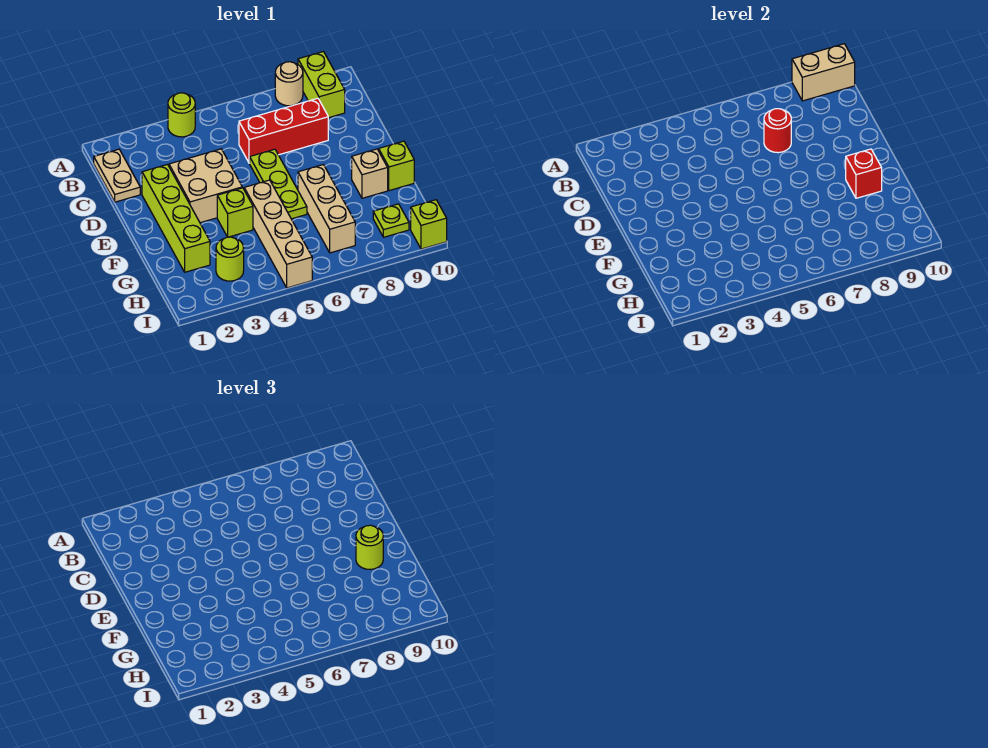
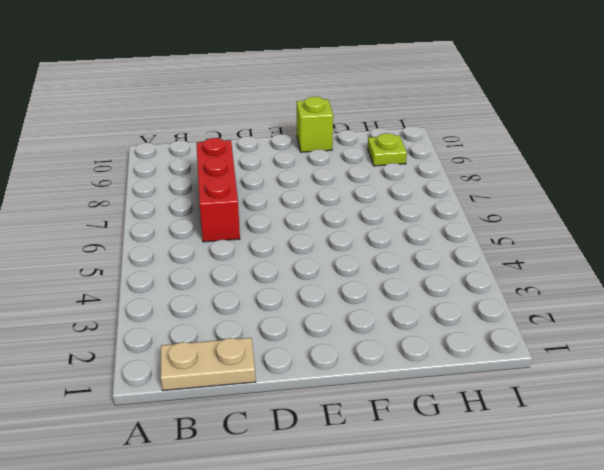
none -> lime round brick A4 level 1
none -> tan round brick A8 level 1
none -> lime brick A9:B9 level 1

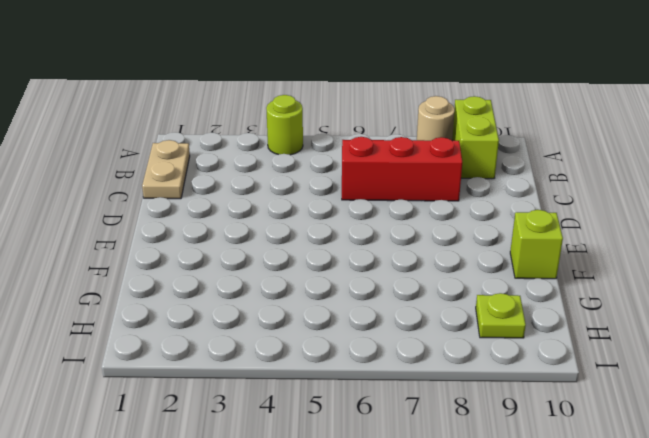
none -> lime brick D2:G2 level 1
none -> tan brick D3:E4 level 1
none -> lime plate D6:F6 level 1

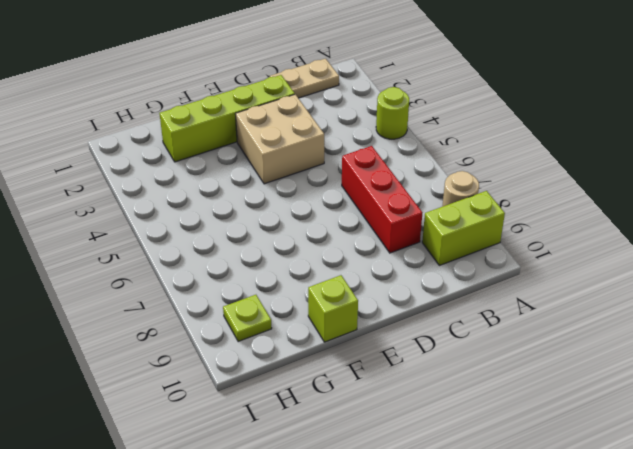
none -> lime plate D6:F6 level 1
none -> lime brick F4 level 1
none -> tan brick F5:I5 level 1

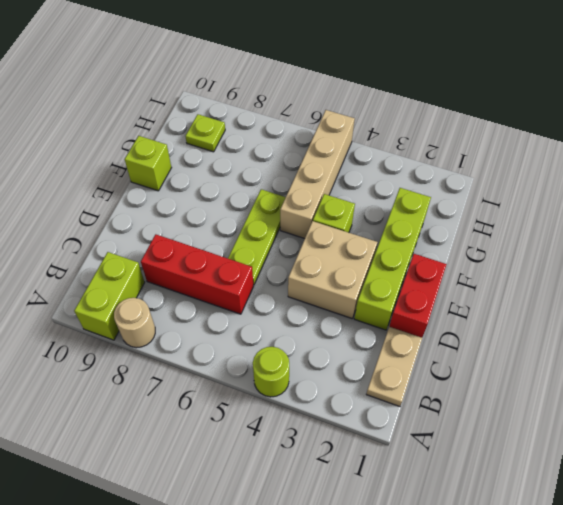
red brick D1:E1 level 1 -> none
none -> tan brick F7:H7 level 1
none -> tan brick F9 level 1
none -> lime round brick H3 level 1

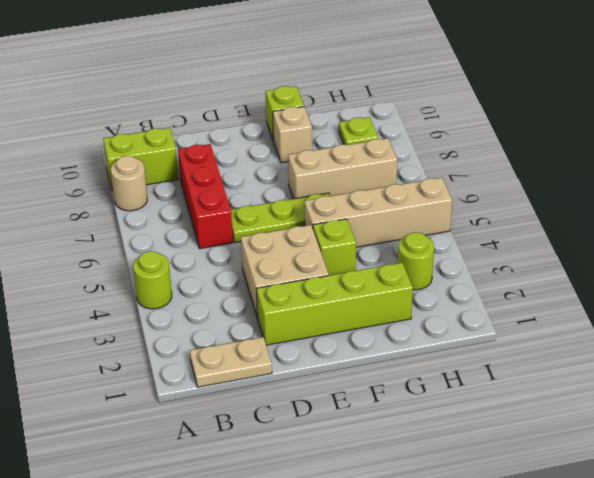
none -> lime brick I10 level 1
none -> tan brick A9:A10 level 2
none -> red round brick C7 level 2

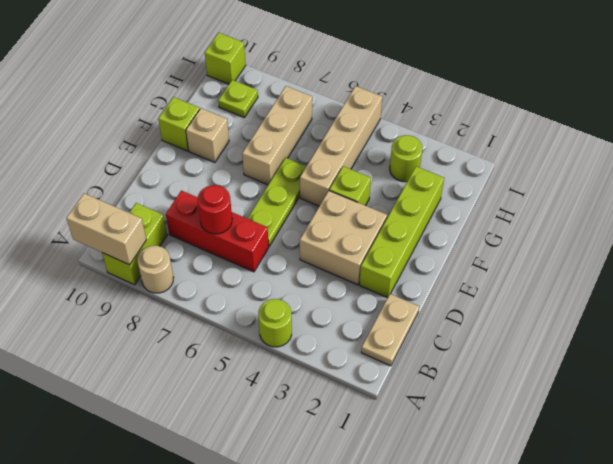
none -> red brick F9 level 2
none -> lime round brick F9 level 3

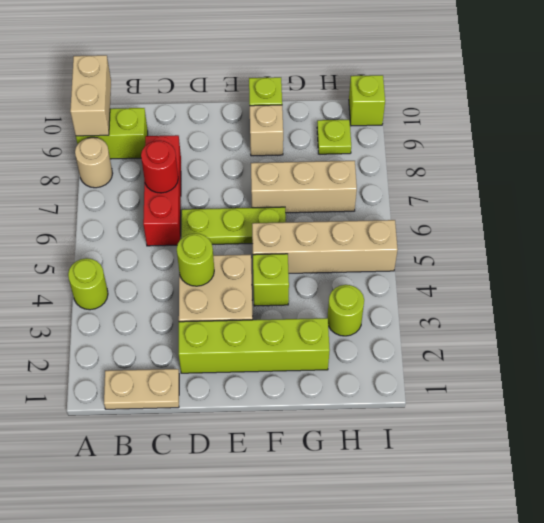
lime round brick D4 level 2 -> lime round brick F9 level 3
none -> red brick F9 level 2

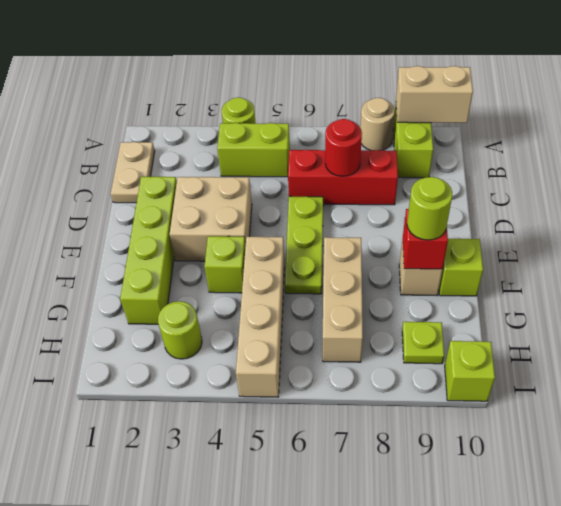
lime brick B4:B5 level 1 -> none

